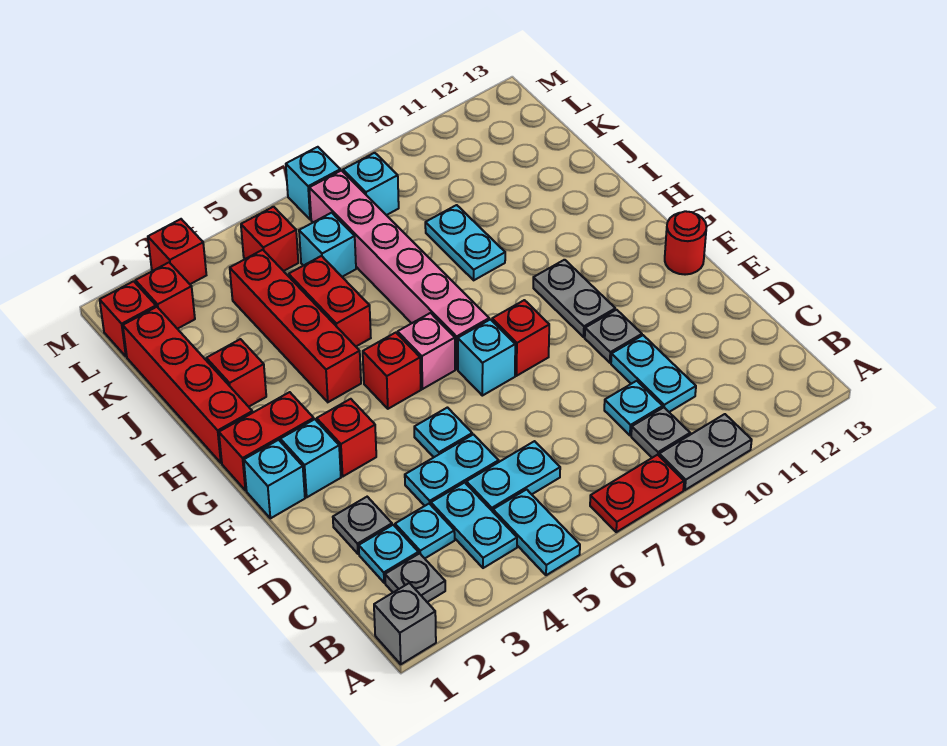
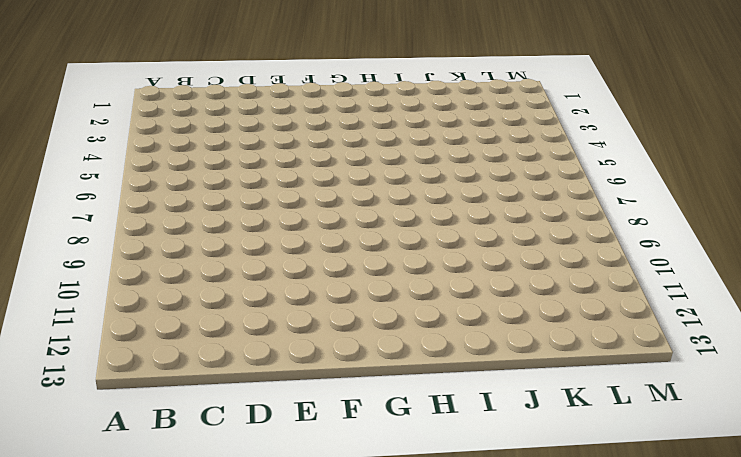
none -> grey brick A1 level 1
none -> cyan plate A5:B5 level 1
none -> red plate A7:A8 level 1
none -> grey plate A9:A10 level 1

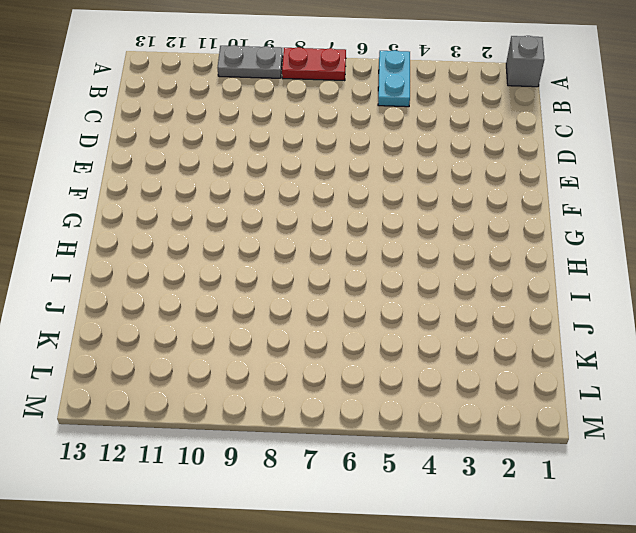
none -> grey plate B2 level 1
none -> cyan plate B4:C4 level 1
none -> grey plate B9 level 1
none -> cyan plate C2 level 1

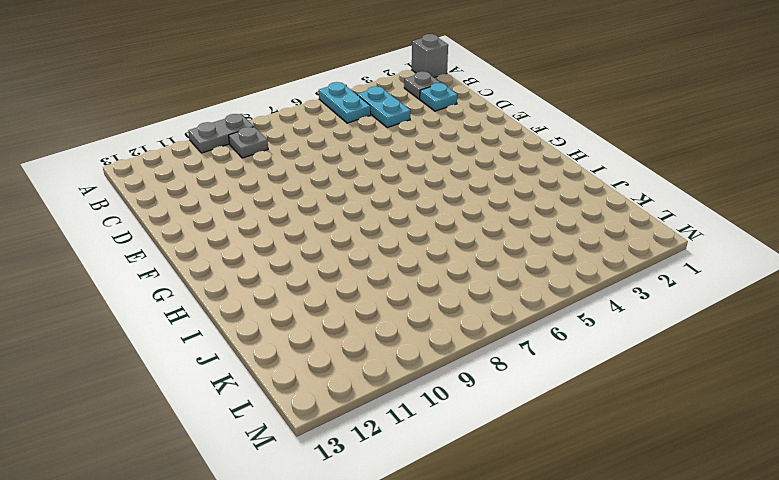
none -> red plate A7:A8 level 1
none -> cyan plate C3 level 1
none -> cyan plate C5:C6 level 1
none -> cyan plate C9 level 1

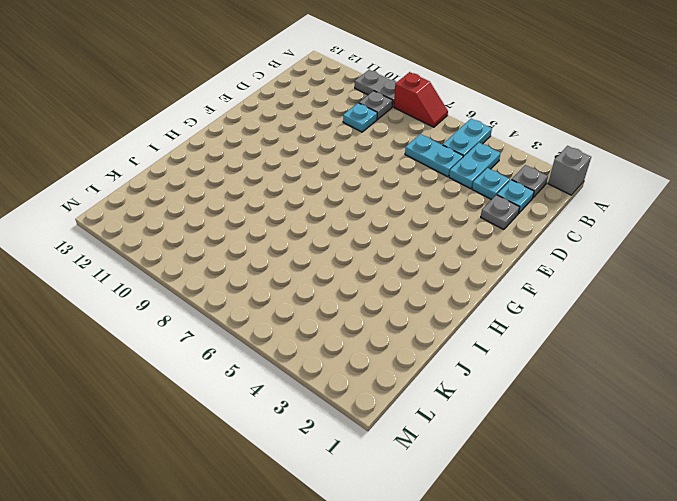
red slope A7:A8 level 1 top 8 -> red plate A7:A8 level 1
none -> cyan plate C10:D10 level 1
none -> cyan plate D4:D5 level 1
none -> cyan plate E5 level 1
none -> grey plate E10 level 1

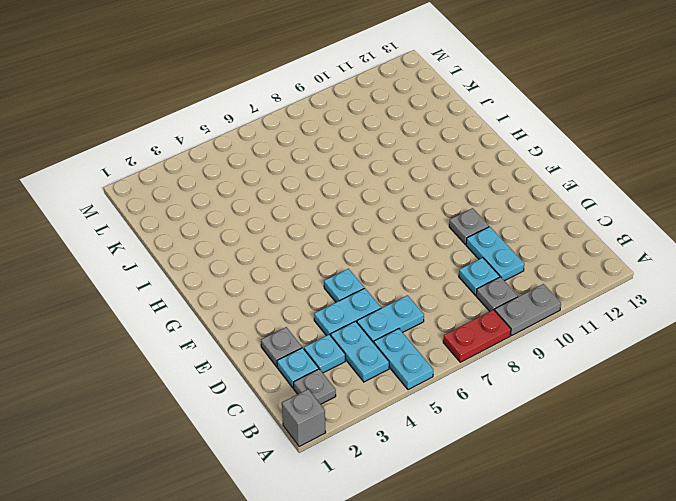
none -> cyan brick F1 level 1
none -> cyan brick F2 level 1
none -> red brick F3 level 1
none -> cyan brick F7 level 1

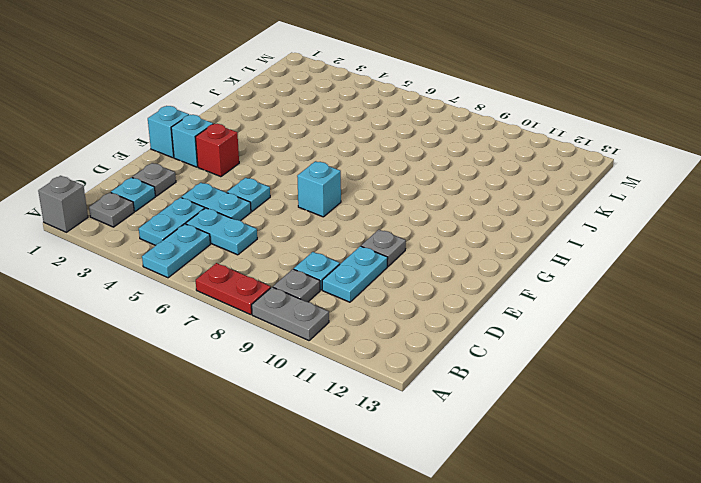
none -> cyan plate C3 level 1
none -> red brick F8 level 1
none -> grey plate F10:G10 level 1
none -> red round brick F13 level 1

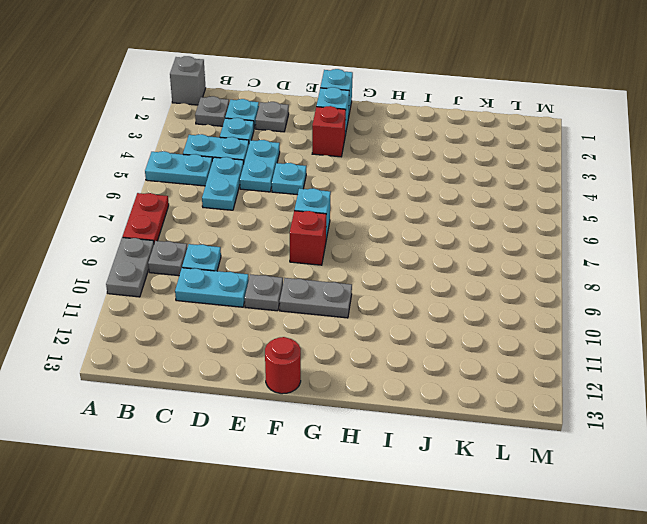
none -> red brick G1:G2 level 1
none -> red brick G5 level 1
none -> pink brick G6 level 1
none -> pink brick G7:L7 level 1

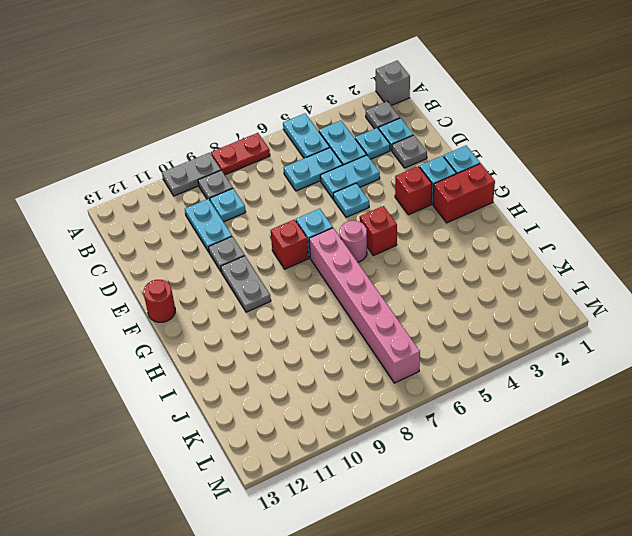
pink round brick G6 level 1 -> pink brick G6 level 1
none -> red brick H1:K1 level 1
none -> red brick H4:K4 level 1
none -> red brick I2 level 1
none -> red brick I5:J5 level 1

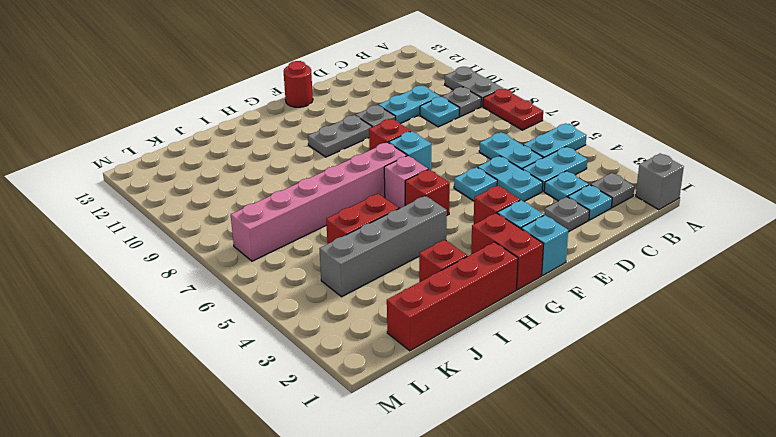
grey brick H4:K4 level 1 -> red brick H4:K4 level 1
none -> cyan plate I9:J9 level 1
none -> cyan brick K6 level 1
none -> red brick L1 level 1
none -> red brick L2 level 1

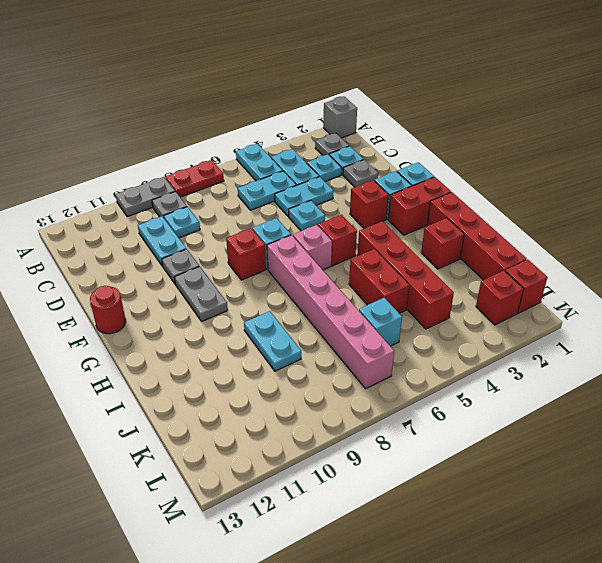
none -> red brick L5 level 1
none -> cyan brick L8 level 1
none -> red brick M3 level 1
none -> cyan brick M7 level 1

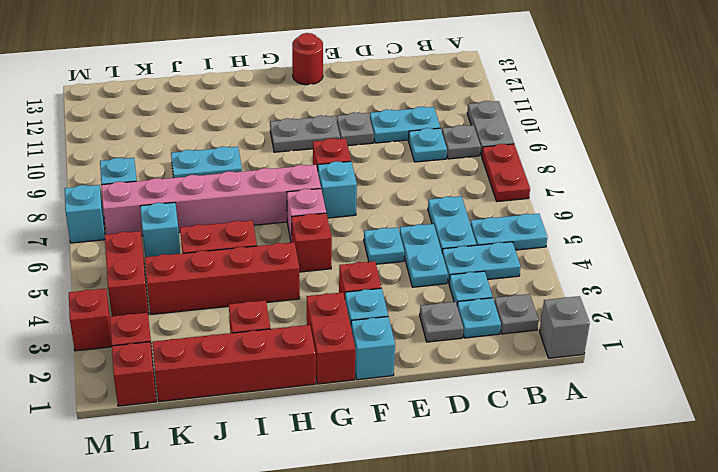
red brick L4:L5 level 1 -> red brick L5 level 1

